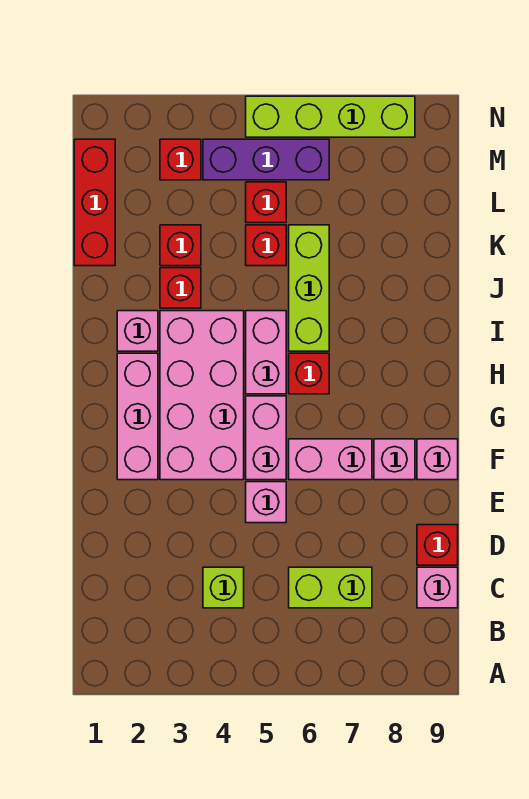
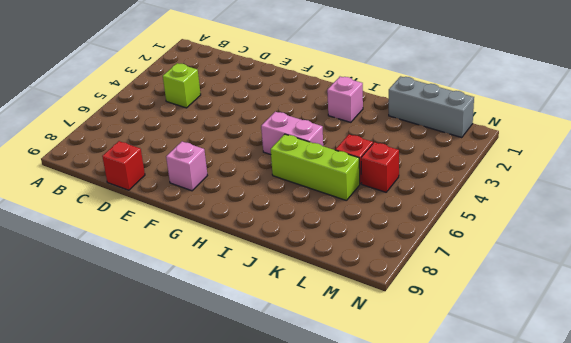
grey brick K1:M1 level 1 -> red brick K1:M1 level 1
none -> lime brick C6:C7 level 1
none -> pink brick C9 level 1
none -> pink brick E5 level 1

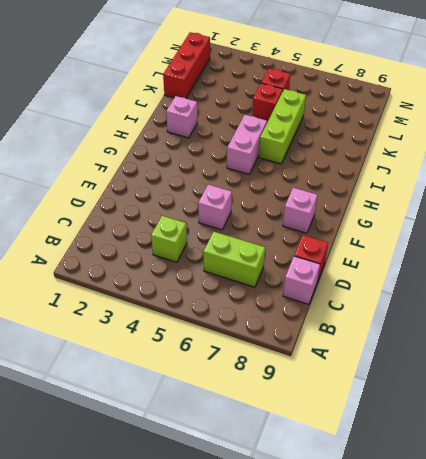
none -> pink brick F2:H2 level 1
none -> pink brick F3:I4 level 1
none -> pink brick F5:G5 level 1

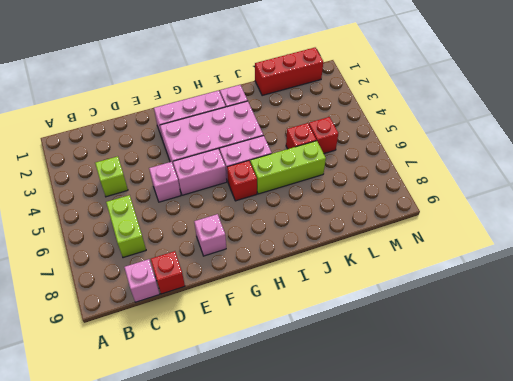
none -> pink brick F6:F7 level 1
none -> pink brick F9 level 1
none -> red brick J3 level 1

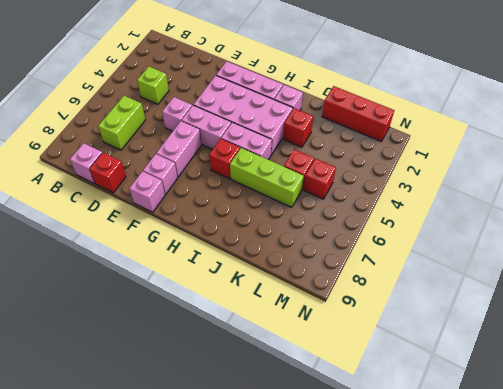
none -> red brick K3 level 1
none -> red brick M3 level 1
none -> purple brick M4:M6 level 1

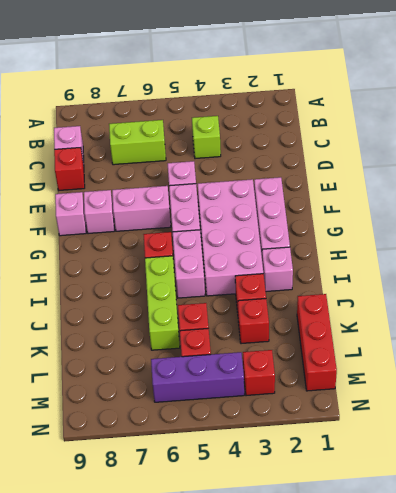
none -> lime brick N5:N8 level 1

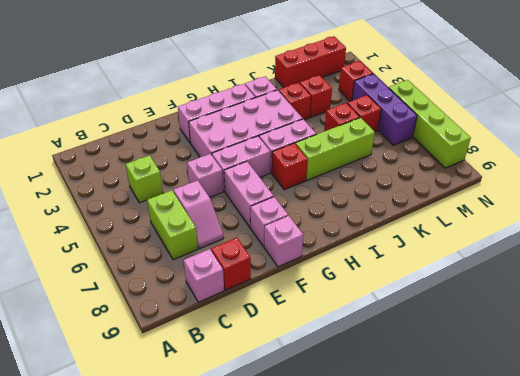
pink slope D6:D7 level 1 top 6 -> none

